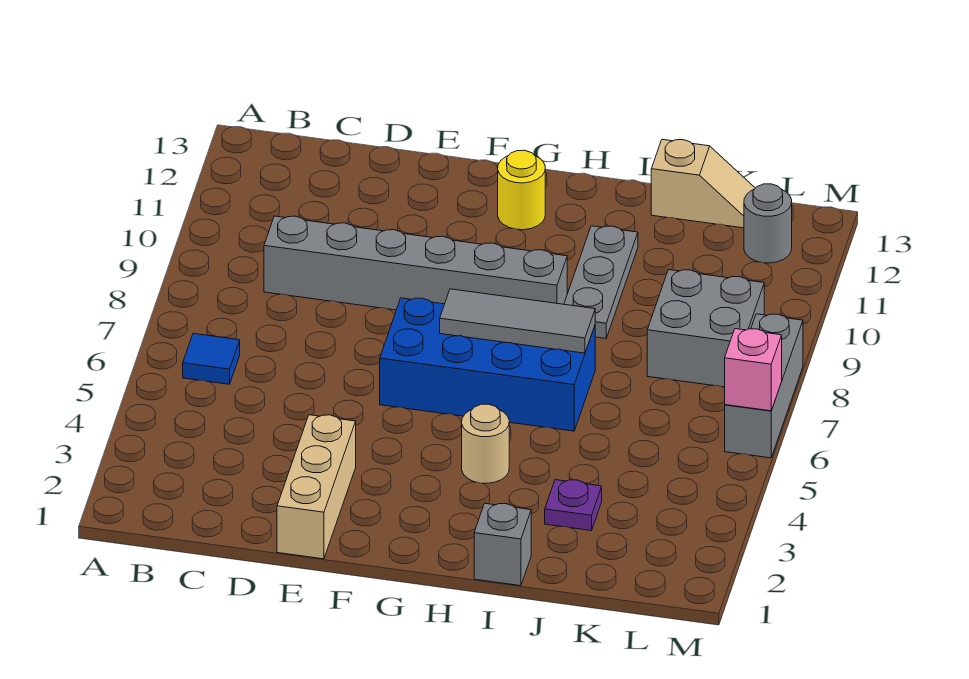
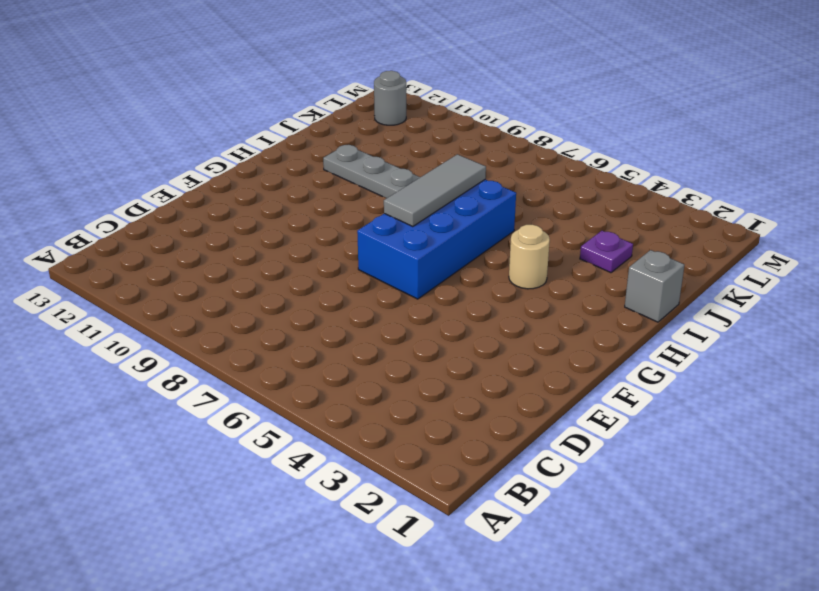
none -> blue tile B6 level 1
none -> grey brick C9:H9 level 1
none -> tan brick E1:E3 level 1

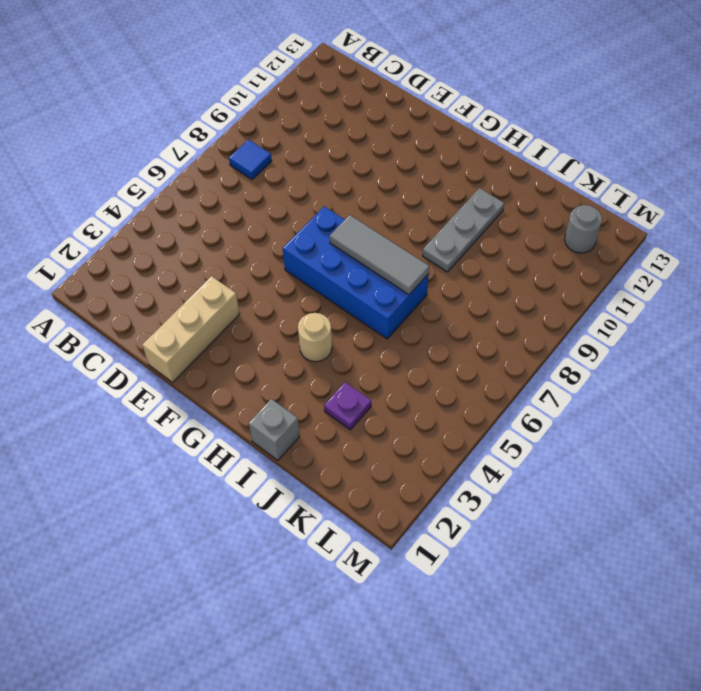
blue tile B8 level 1 -> blue tile B6 level 1
none -> grey brick C9:H9 level 1
none -> yellow round brick G12 level 1
none -> tan slope J13:K13 level 1 top J

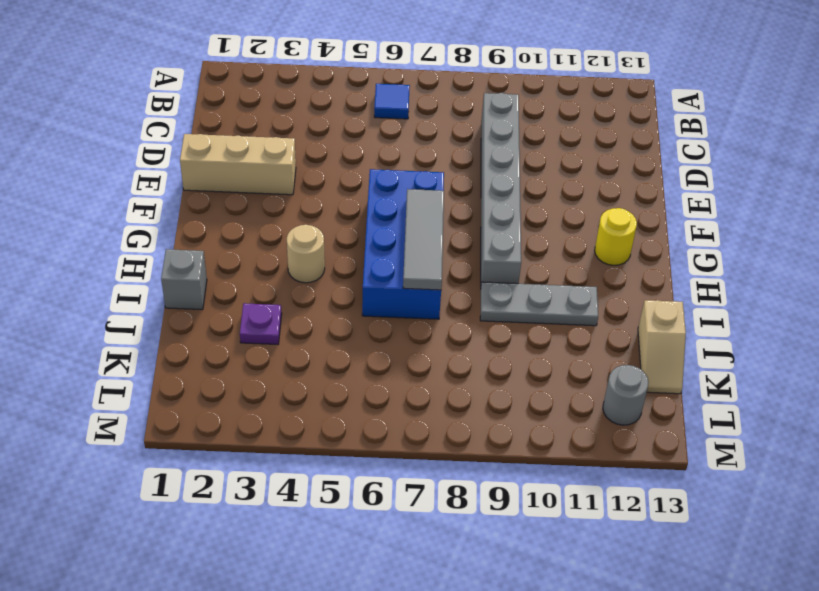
none -> grey brick K8:L9 level 1
none -> grey brick M6:M8 level 1
none -> pink brick M6 level 2

